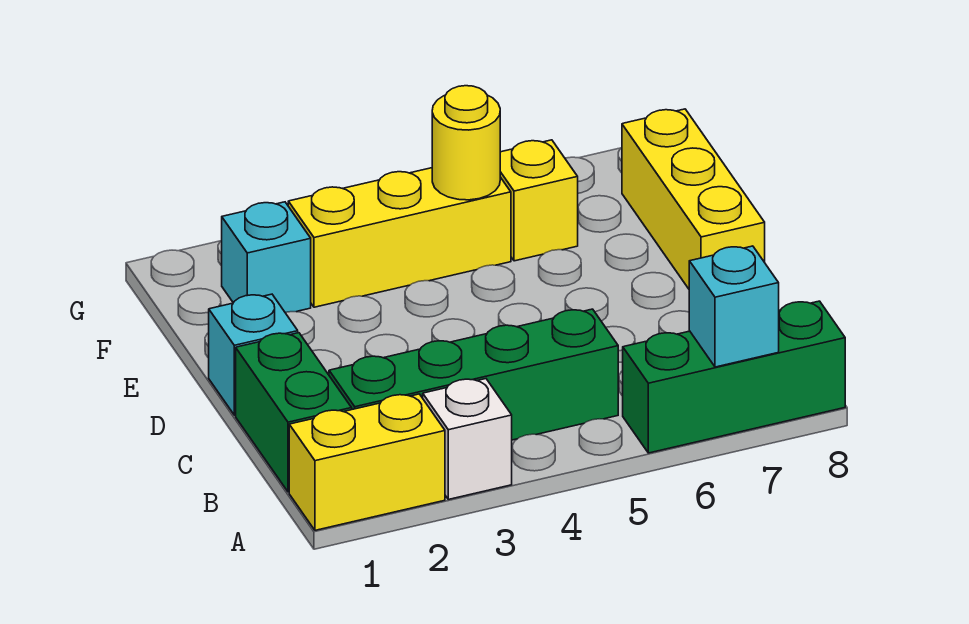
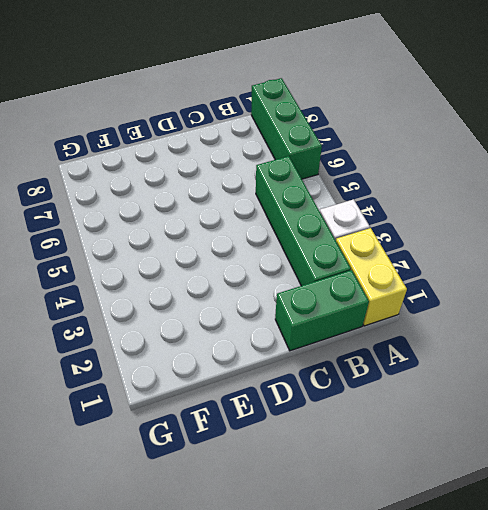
none -> cyan brick D1 level 1
none -> yellow brick D8:F8 level 1
none -> cyan brick F2 level 1

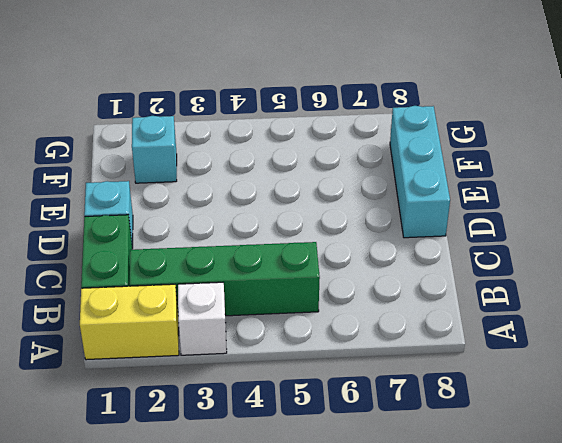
cyan brick D8:F8 level 1 -> yellow brick D8:F8 level 1
none -> green brick A6:A8 level 1
none -> yellow brick F3:F5 level 1
none -> yellow brick F6 level 1

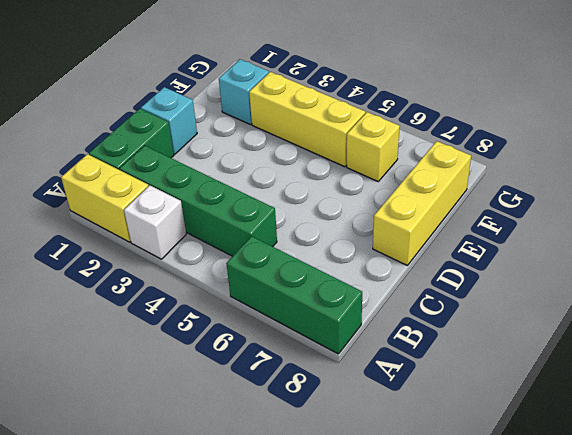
none -> cyan brick A7 level 2
none -> yellow round brick F5 level 2

